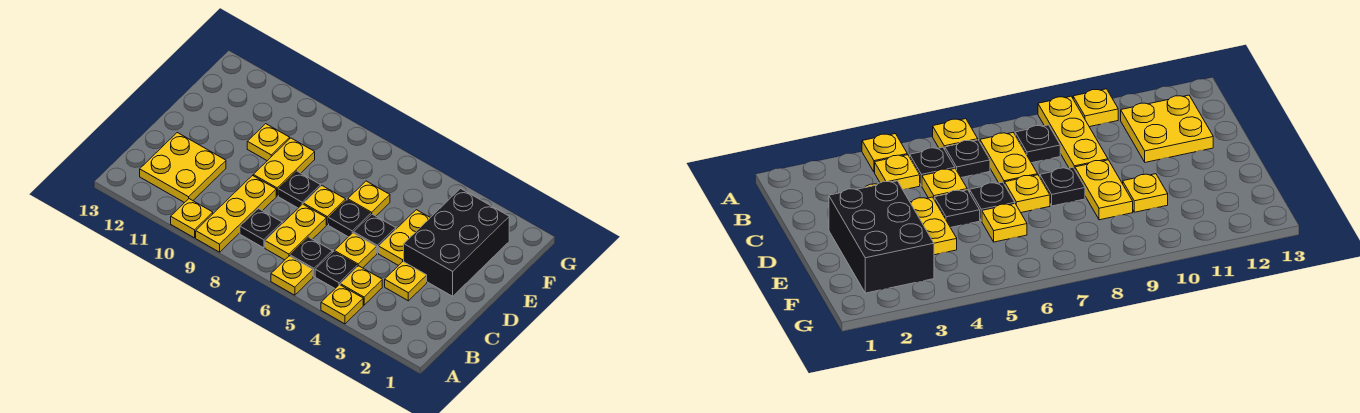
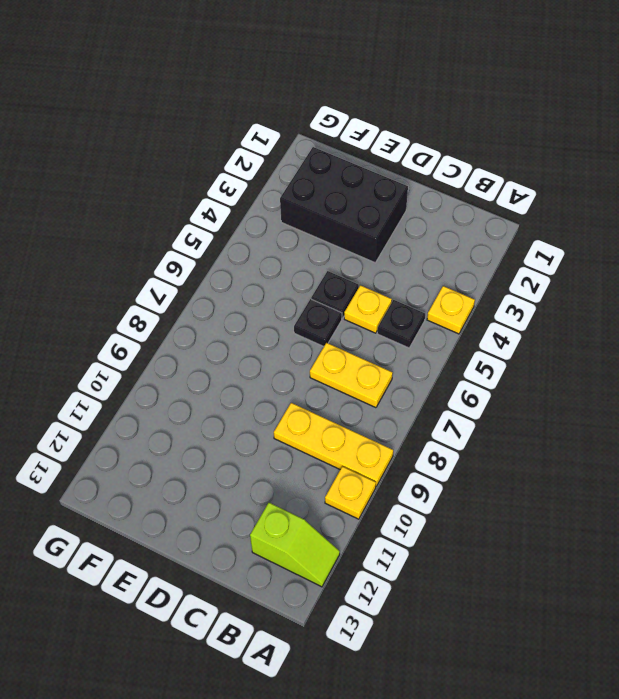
lime slope A12:B12 level 1 top B -> yellow plate B11:C12 level 1
none -> yellow plate A6 level 1
none -> yellow plate B4 level 1
none -> black plate B6 level 1

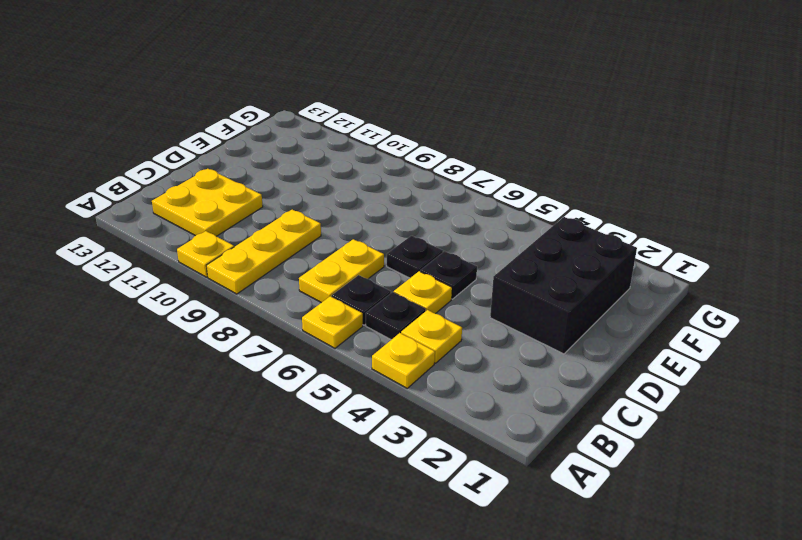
none -> black plate B8 level 1
none -> yellow plate C3 level 1
none -> yellow plate D4:E4 level 1

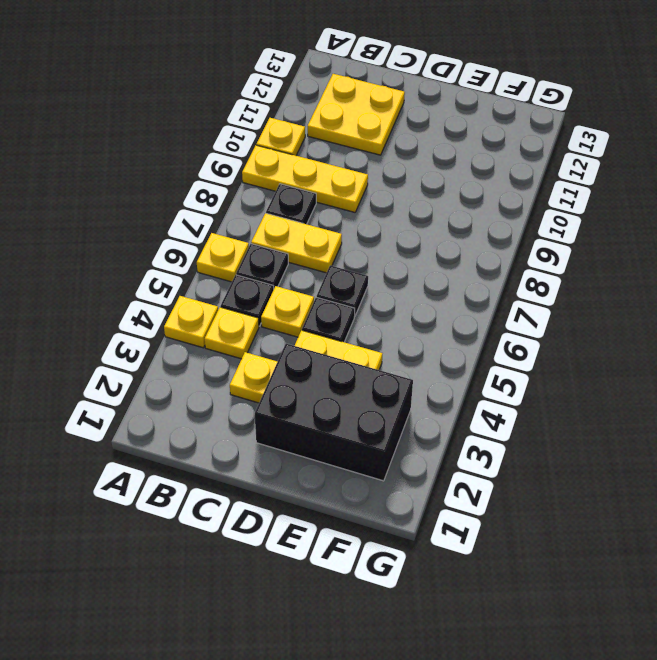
none -> yellow plate D7 level 1
none -> black plate D8 level 1
none -> yellow plate D9:E9 level 1

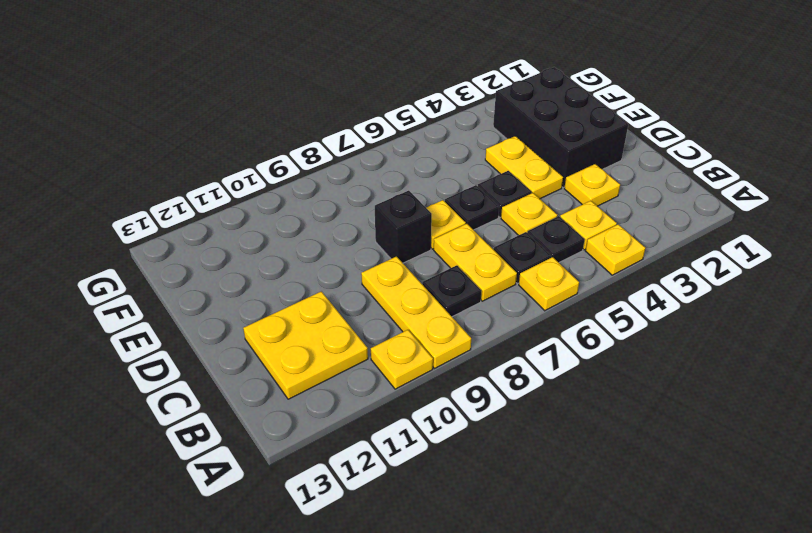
black brick D8 level 1 -> black plate D8 level 1
none -> yellow plate D9:E9 level 1
none -> yellow plate E6 level 1
none -> yellow plate E10 level 1

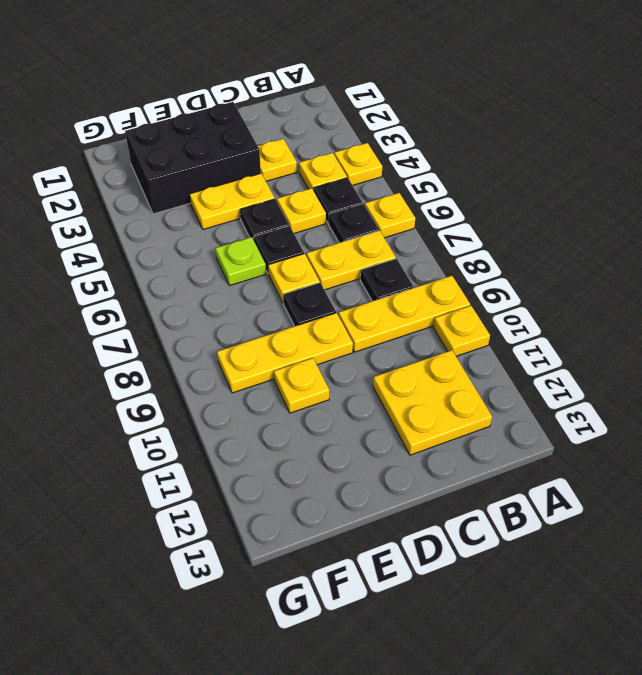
yellow plate D9:F9 level 1 -> yellow plate D9:E9 level 1
lime plate E6 level 1 -> yellow plate E6 level 1

